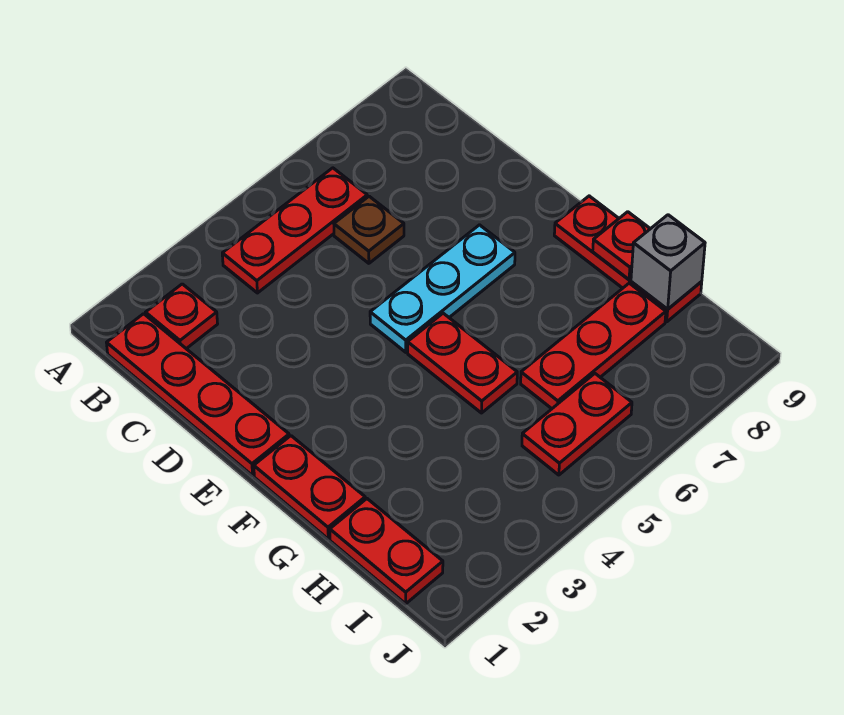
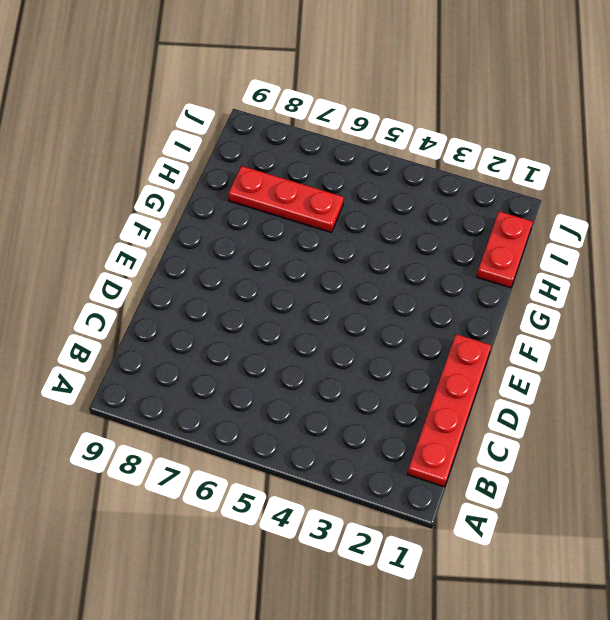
none -> red plate B2 level 1
none -> red plate B4:B6 level 1
none -> brown plate C6 level 1

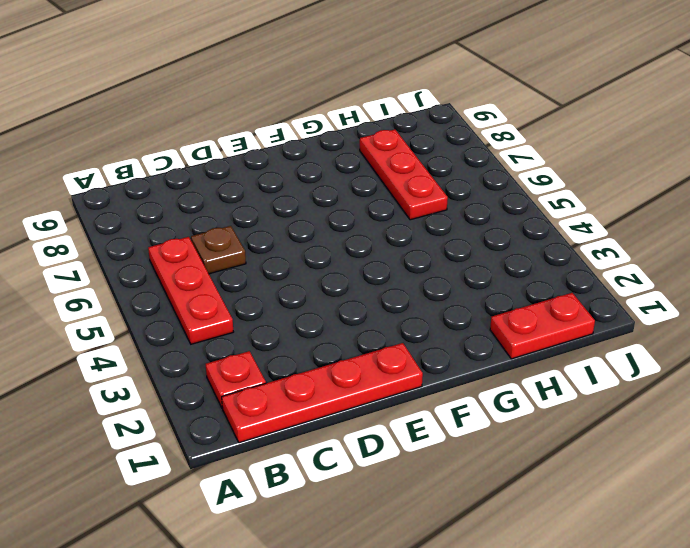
none -> cyan plate E5:E7 level 1
none -> red plate F1:G1 level 1
none -> red plate F5:G5 level 1

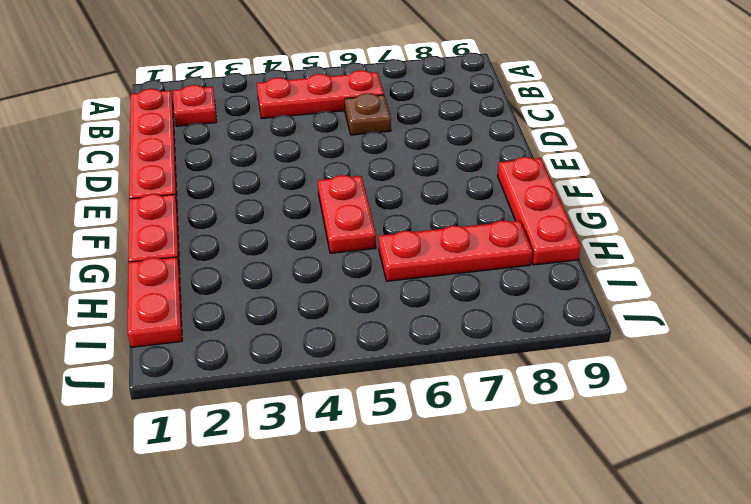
none -> cyan plate E5:E7 level 1
none -> red plate I5:I6 level 1
none -> red plate G9 level 2

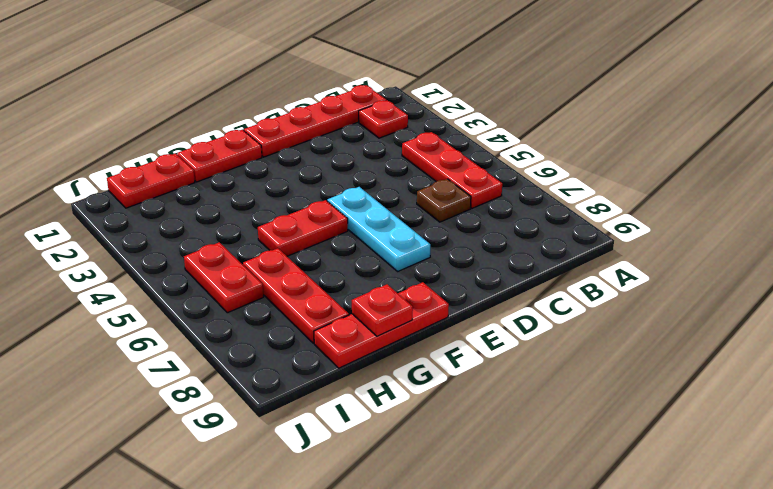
none -> grey brick H9 level 2

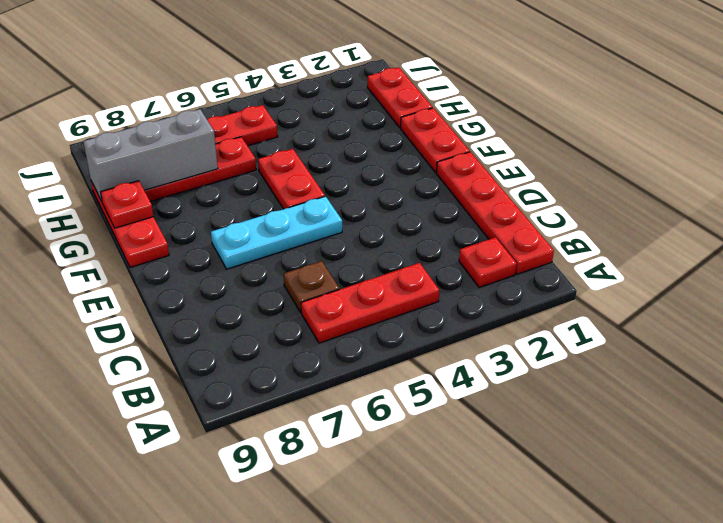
grey brick H7:H9 level 2 -> grey brick H9 level 2

